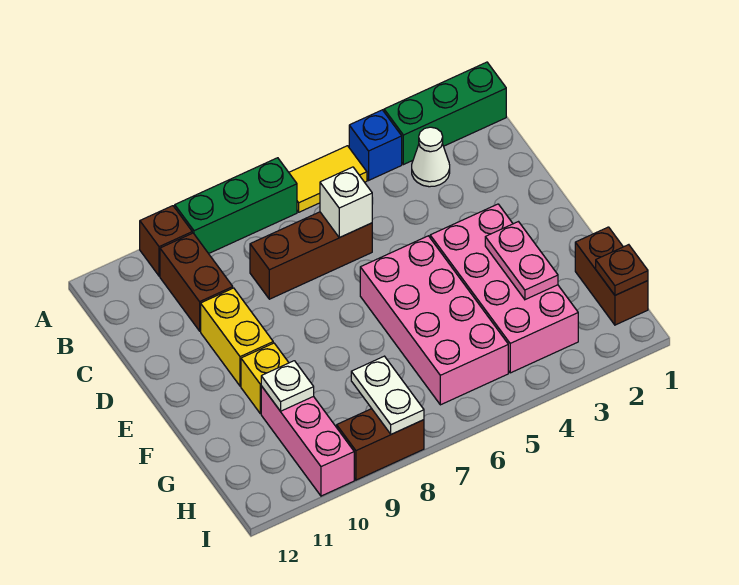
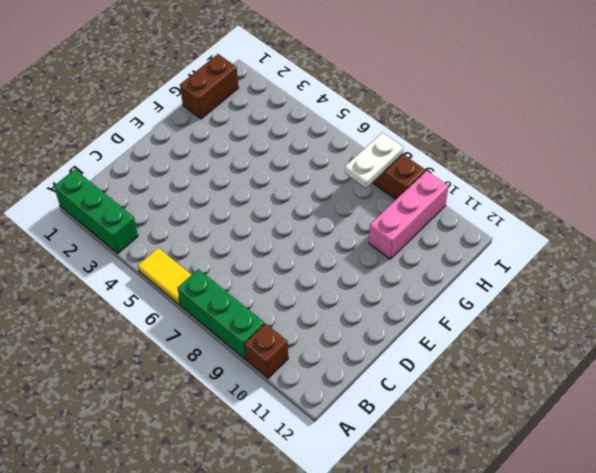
none -> blue brick A4 level 1
none -> white cone B3 level 1
none -> brown brick B10:C10 level 1

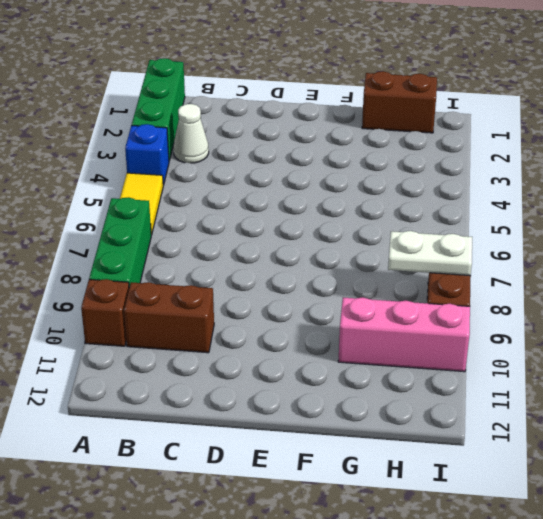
none -> brown brick C6:C8 level 1
none -> yellow brick D10:E10 level 1
none -> pink brick E3:H4 level 1

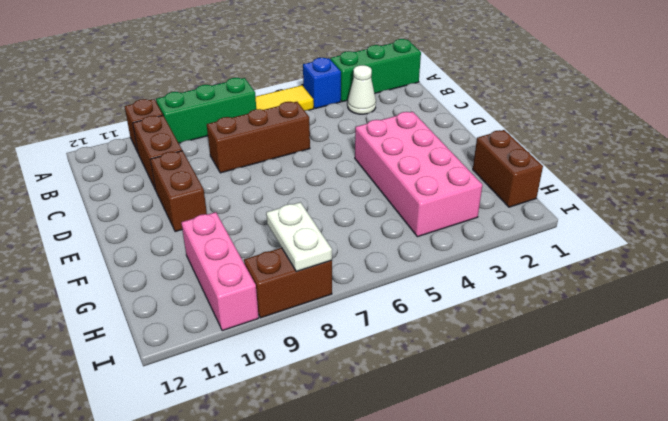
brown brick D10:E10 level 1 -> yellow brick D10:E10 level 1
none -> pink brick E5:H6 level 1
none -> yellow brick F10 level 1
none -> white brick C6 level 2

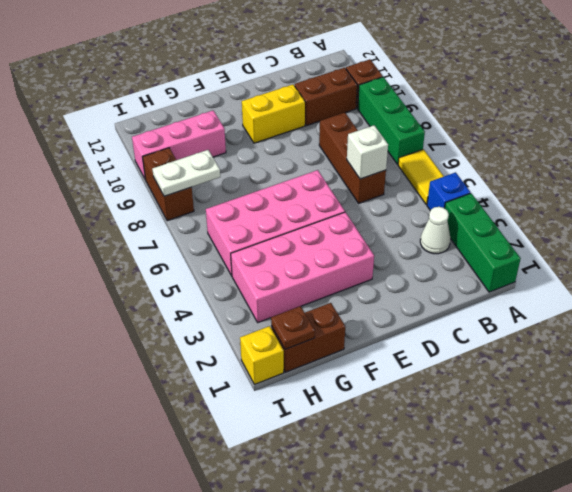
yellow brick I1 level 1 -> yellow brick F10 level 1
none -> pink plate F3:G3 level 2
none -> white plate G10 level 2

